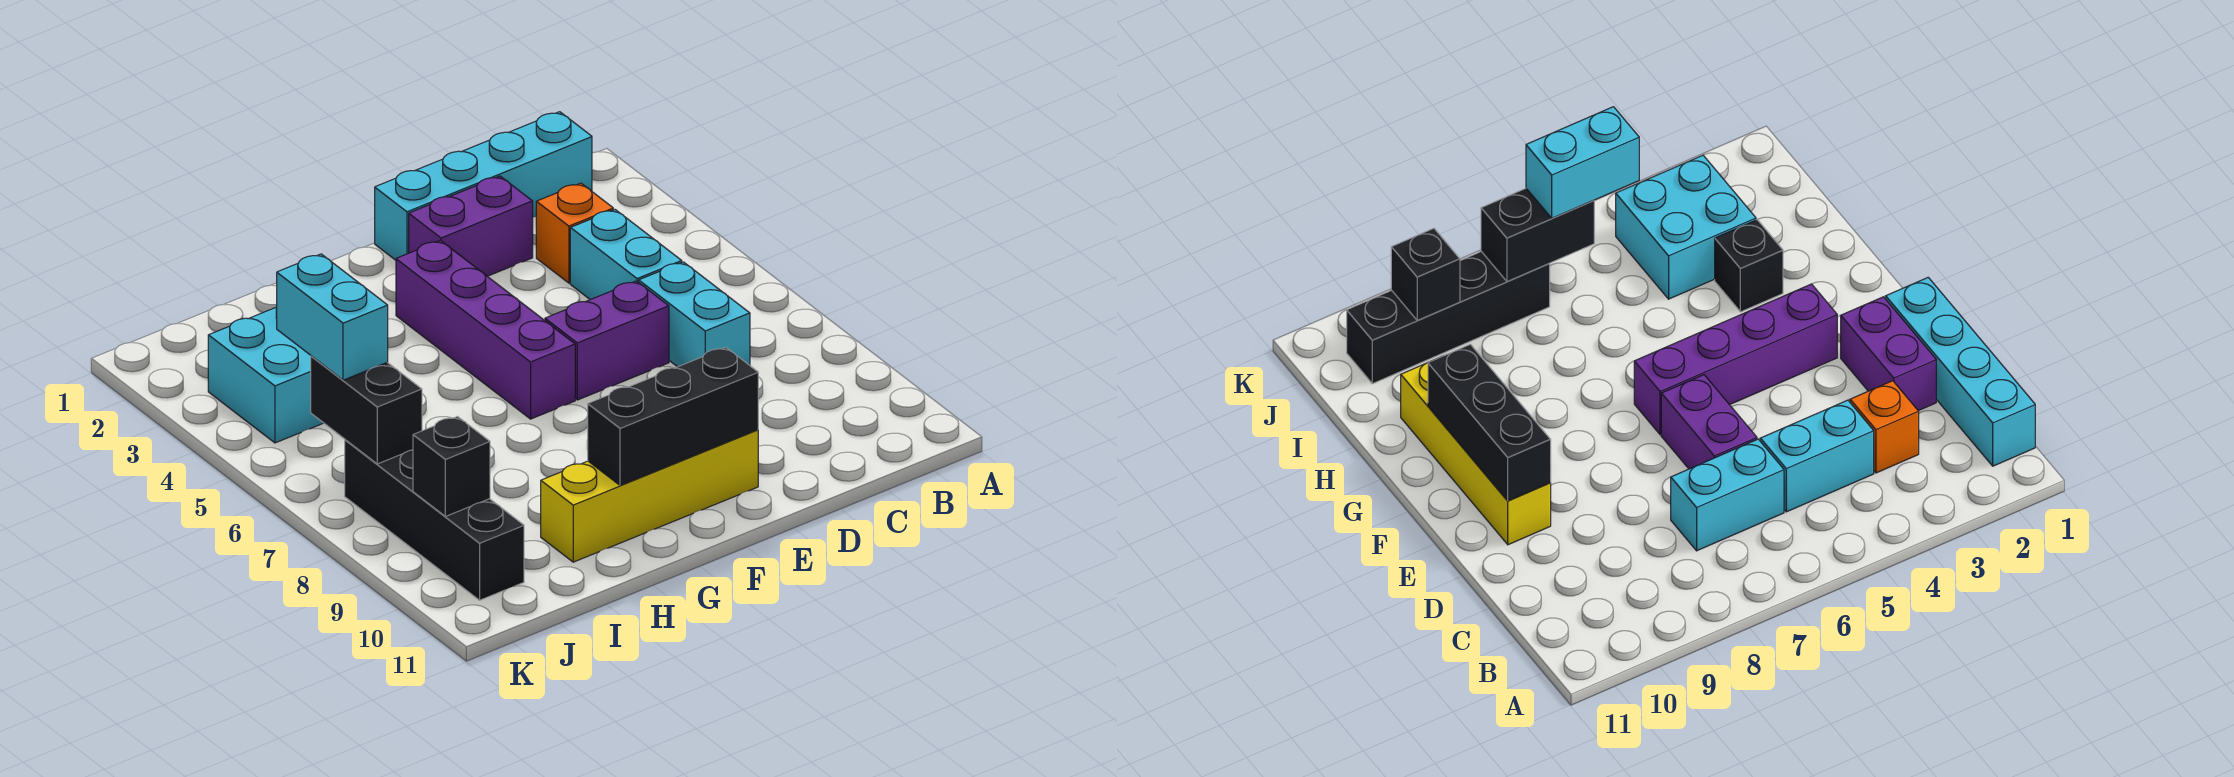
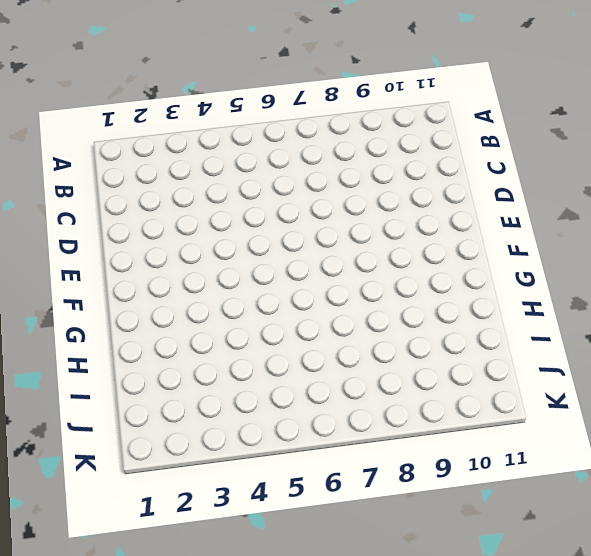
none -> cyan brick B1:E1 level 1
none -> orange brick C3 level 1
none -> cyan brick C4:C5 level 1

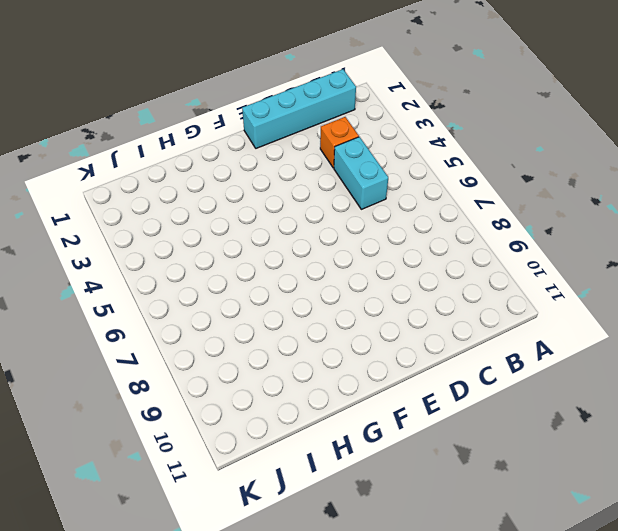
none -> cyan brick C6:C7 level 1
none -> purple brick D2:E2 level 1
none -> purple brick D6:E6 level 1

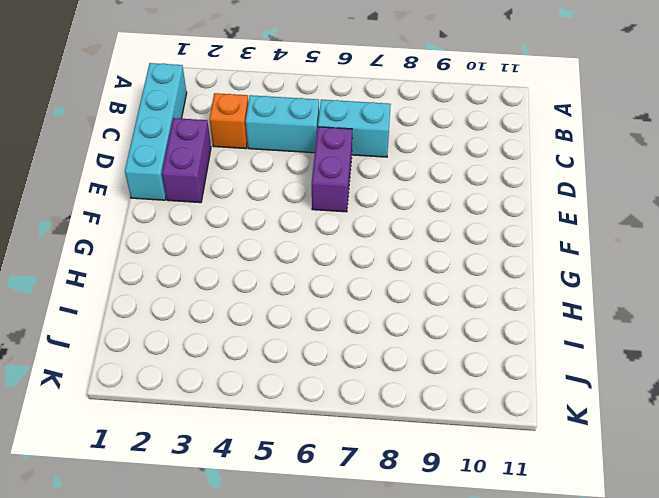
none -> yellow brick E10:H10 level 1
none -> purple brick F3:F6 level 1
none -> black brick H3 level 1

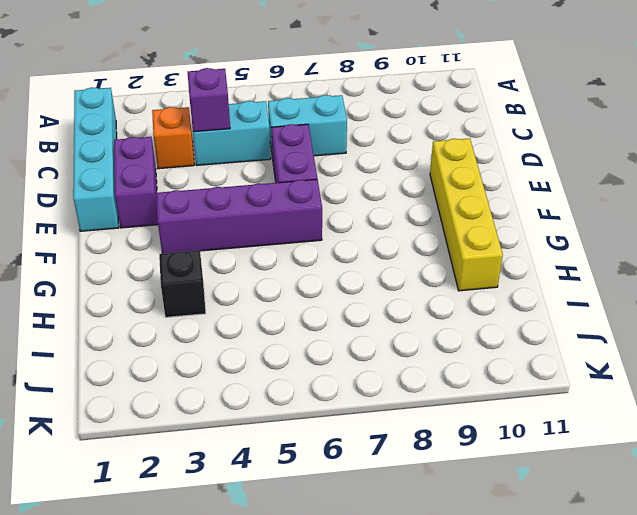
purple brick C4 level 2 -> none
none -> cyan brick I3:J4 level 1
none -> black brick J7:J10 level 1
none -> black brick E10:G10 level 2

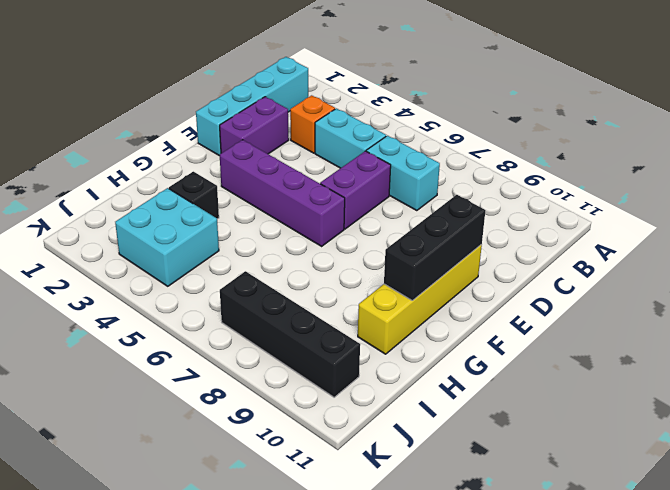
none -> black brick J6:J7 level 2
none -> black brick J9 level 2
none -> cyan brick J5:J6 level 3

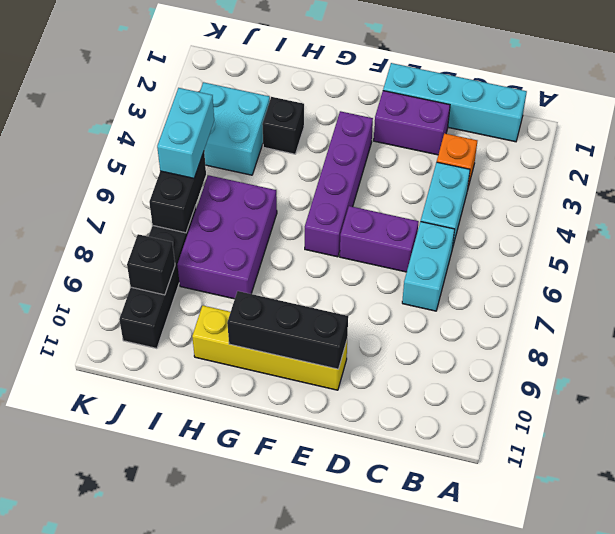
purple brick H6:I8 level 1 -> none

